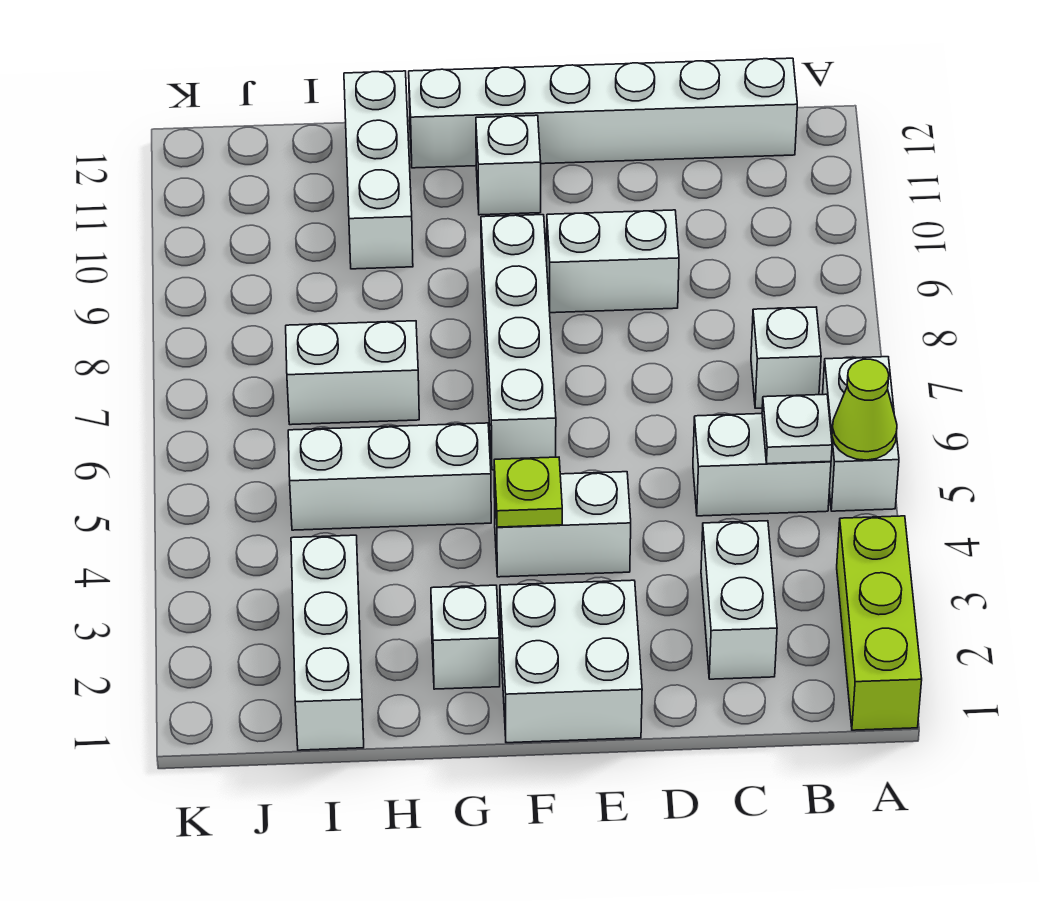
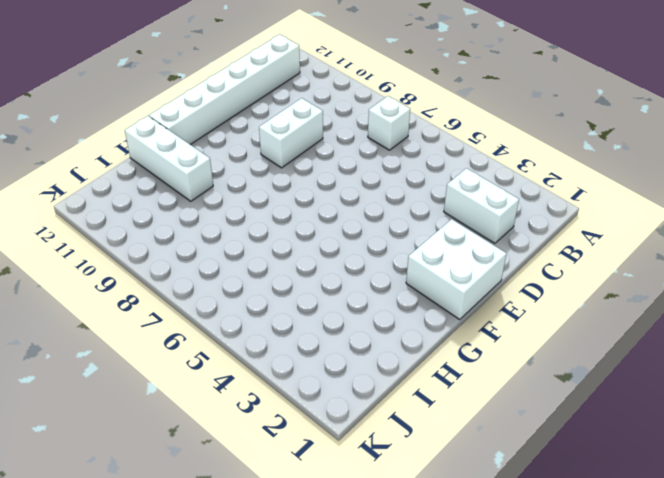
none -> lime brick A1:A3 level 1
none -> white brick A5:A6 level 1
none -> white brick B5:C5 level 1

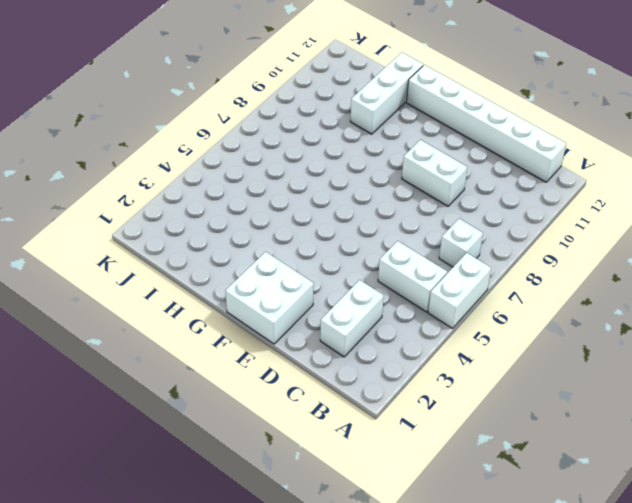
none -> lime brick A1:A3 level 1
none -> white brick E4:F4 level 1
none -> white brick F6:F9 level 1

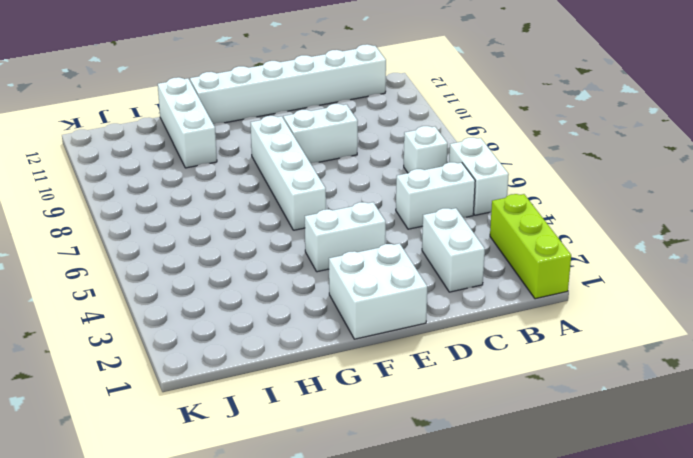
none -> white brick F11 level 1
none -> white brick G2 level 1
none -> white brick G5:I5 level 1

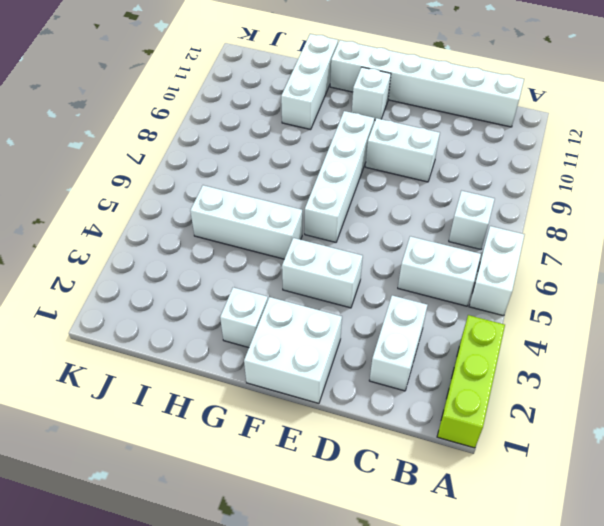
none -> white brick H7:I7 level 1
none -> white brick I1:I3 level 1
none -> lime cone A5 level 2

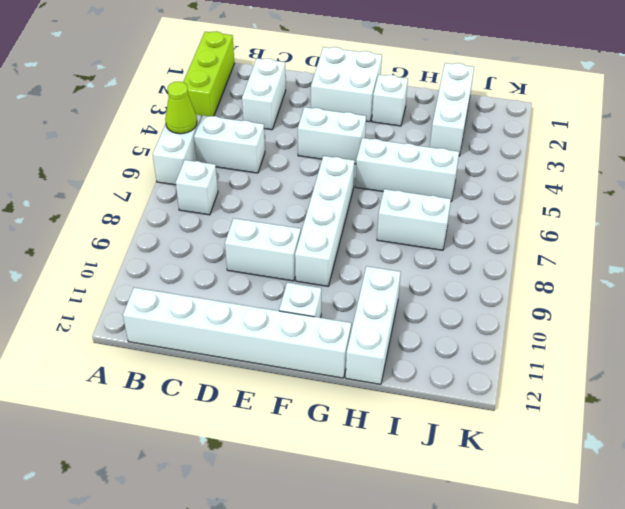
none -> white plate B5 level 2
none -> lime plate F4 level 2

